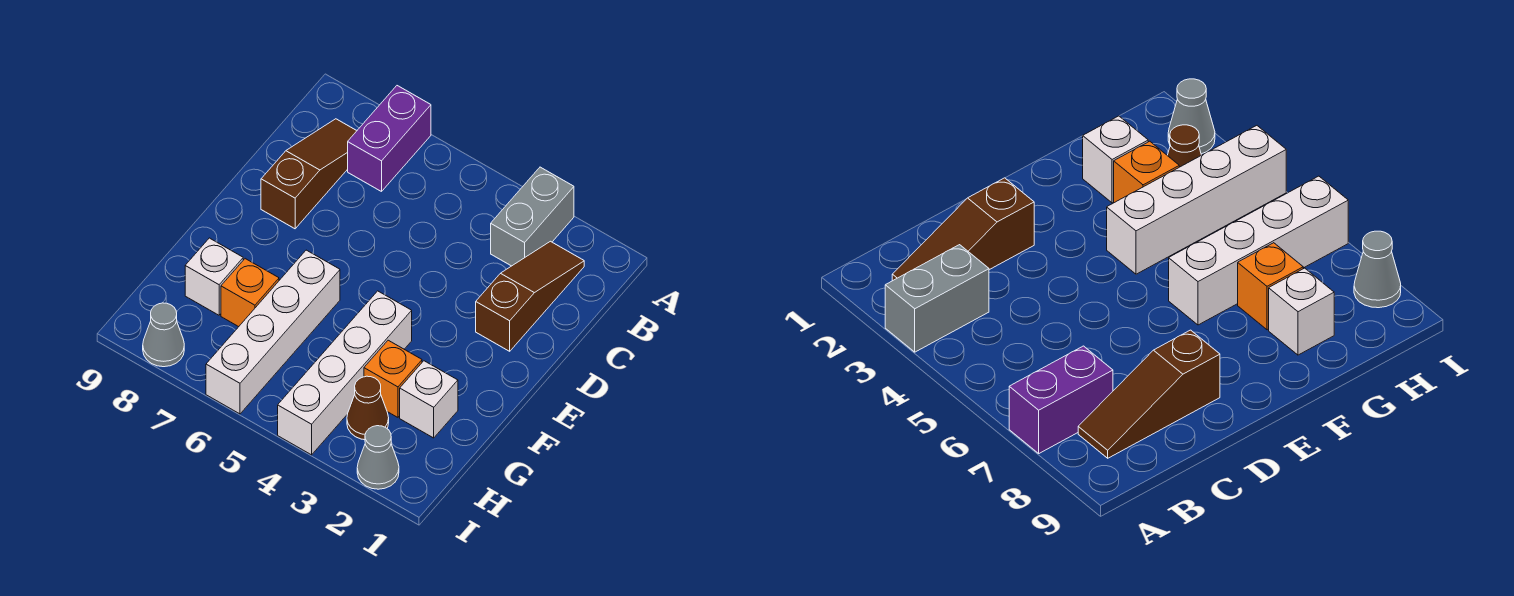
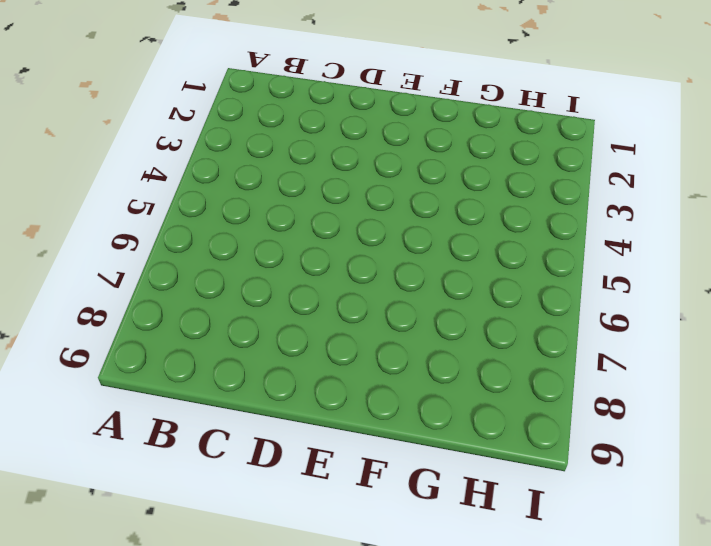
none -> grey brick A3:B3 level 1
none -> purple brick A7:B7 level 1
none -> brown slope B2:D2 level 1 top D

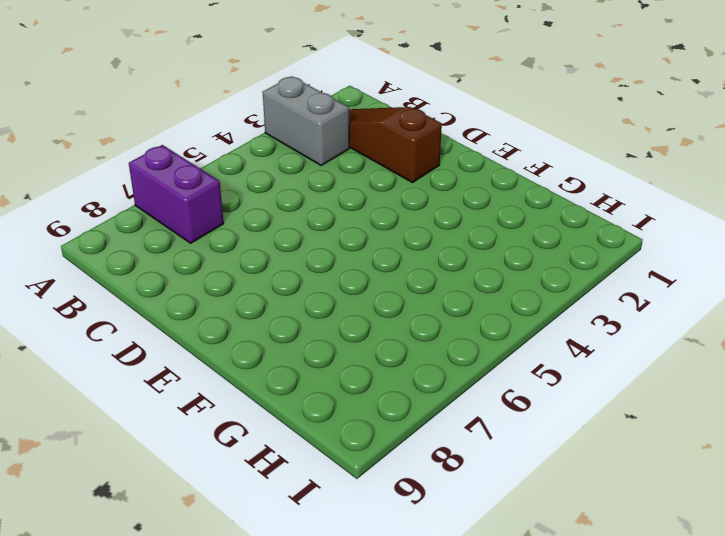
none -> brown slope B8:D8 level 1 top D
none -> white brick F4:I4 level 1
none -> white brick F6:I6 level 1

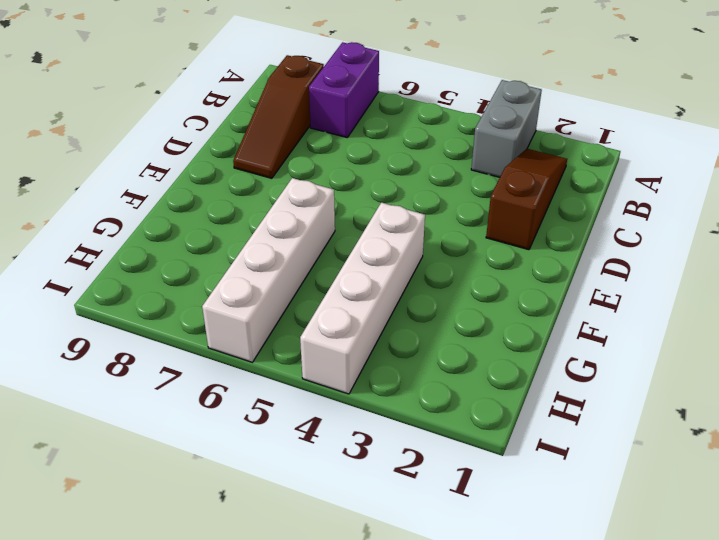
brown slope B8:D8 level 1 top B -> brown slope B8:D8 level 1 top D
none -> white brick G2 level 1
none -> orange brick G3 level 1
none -> orange brick G7 level 1

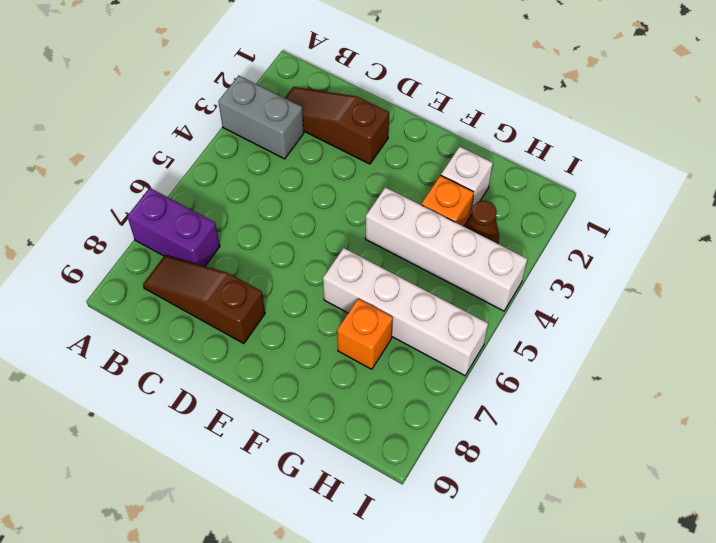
none -> white brick G8 level 1
none -> grey cone I2 level 1
none -> grey cone I8 level 1

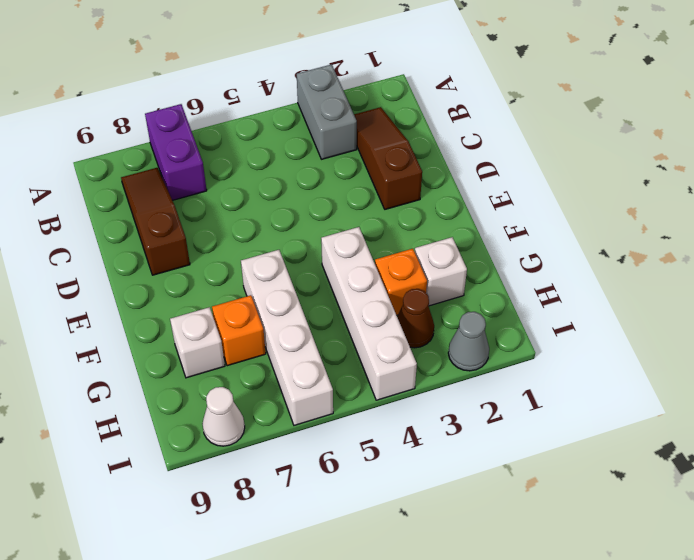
white cone I8 level 1 -> grey cone I8 level 1

